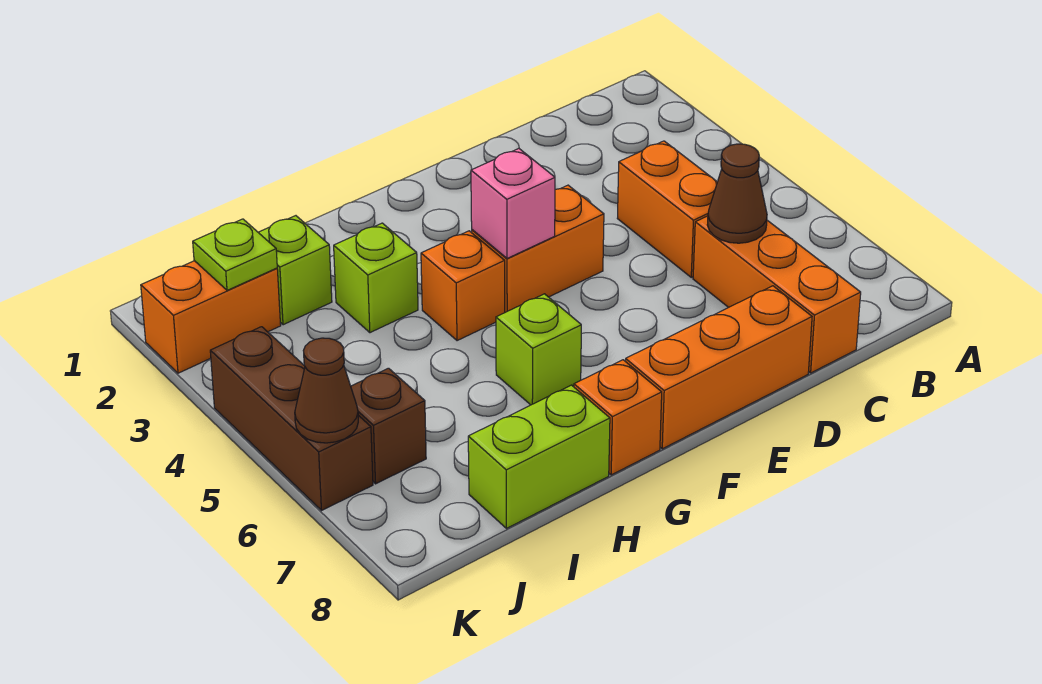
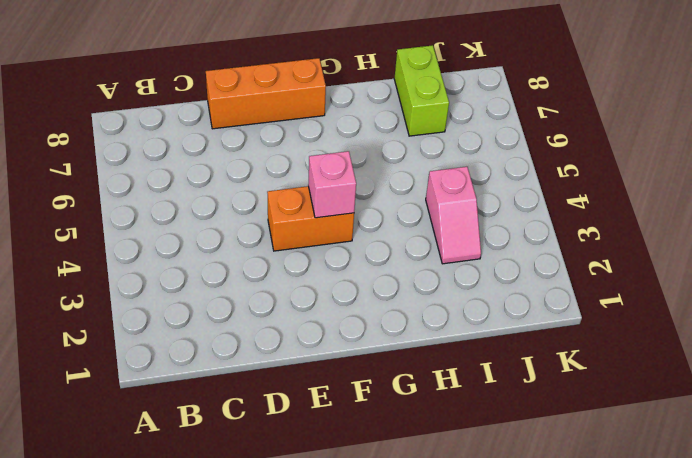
pink slope I3:I4 level 1 top 4 -> none
lime brick I7:I8 level 1 -> lime brick H8:I8 level 1
none -> orange brick C4:C5 level 1
none -> orange brick C6:C8 level 1
none -> orange brick G4 level 1

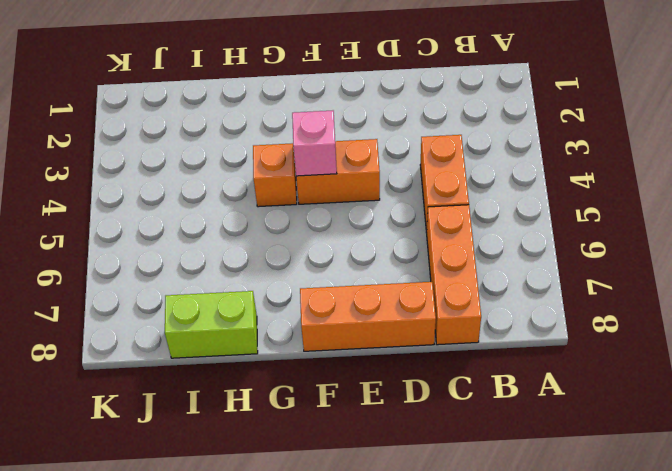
none -> lime brick G6 level 1
none -> orange brick G8 level 1
none -> lime brick H3 level 1

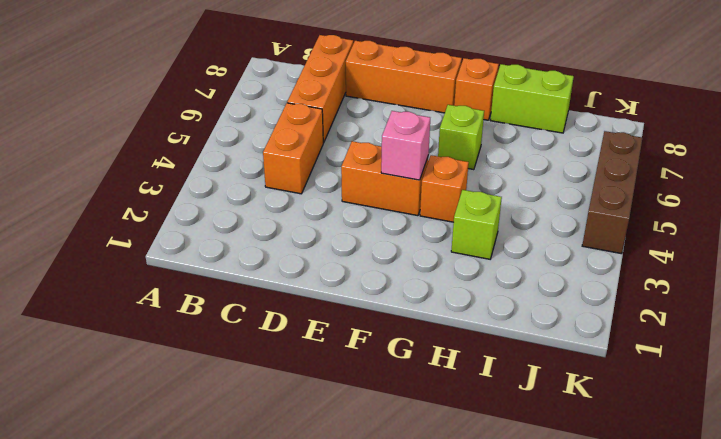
none -> lime brick I2 level 1
none -> orange brick J2:K2 level 1
none -> brown brick J6 level 1

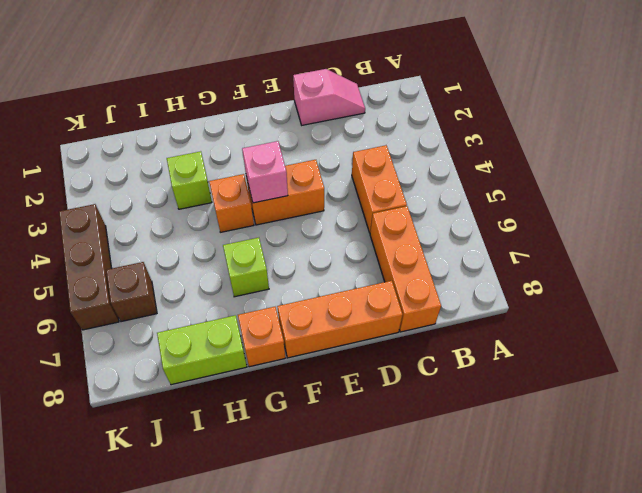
pink slope C1:D1 level 1 top D -> none
none -> lime brick I2 level 1
none -> orange brick J2:K2 level 1
none -> brown cone C6 level 2

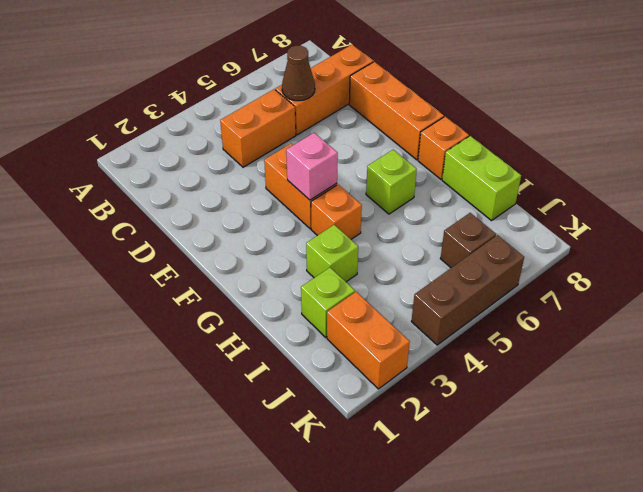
none -> lime plate J2 level 2
none -> brown cone K6 level 2

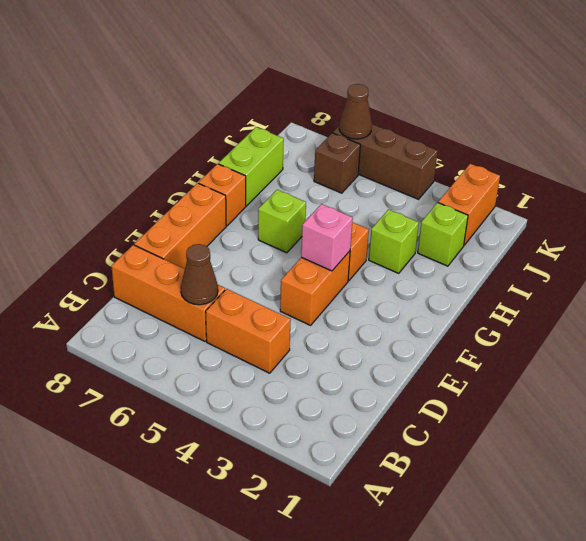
none -> lime plate J2 level 2

